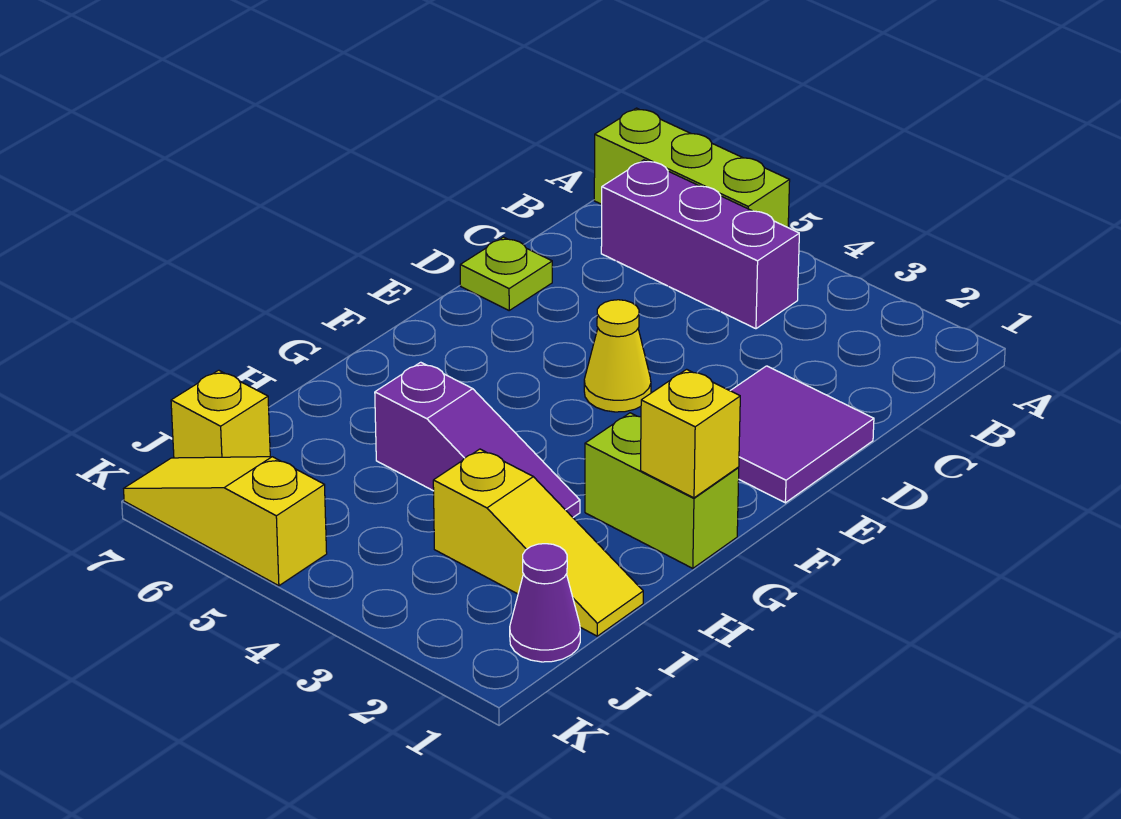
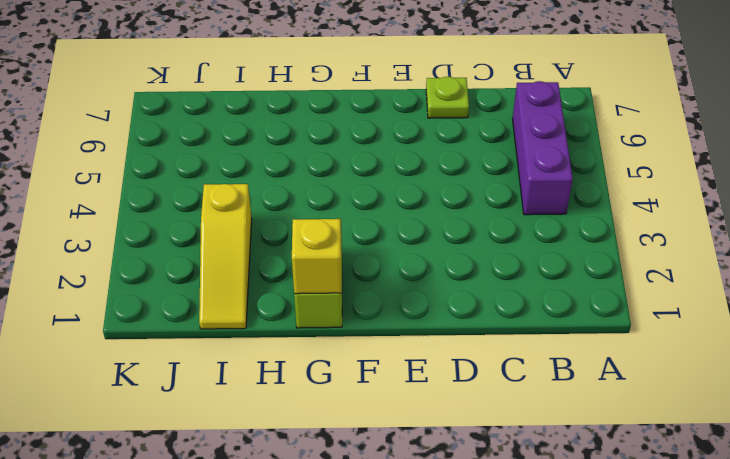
none -> lime brick A5:A7 level 1
none -> purple tile D1:E2 level 1
none -> yellow cone E4 level 1

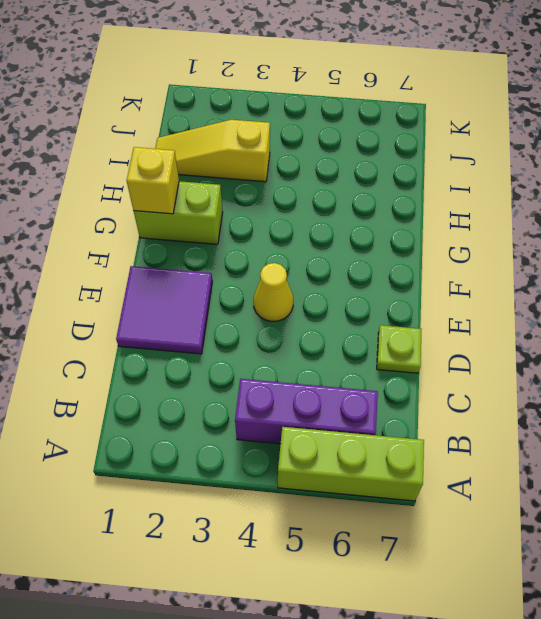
none -> purple slope H3:H5 level 1 top 5
none -> purple cone J1 level 1
none -> yellow brick J7 level 1

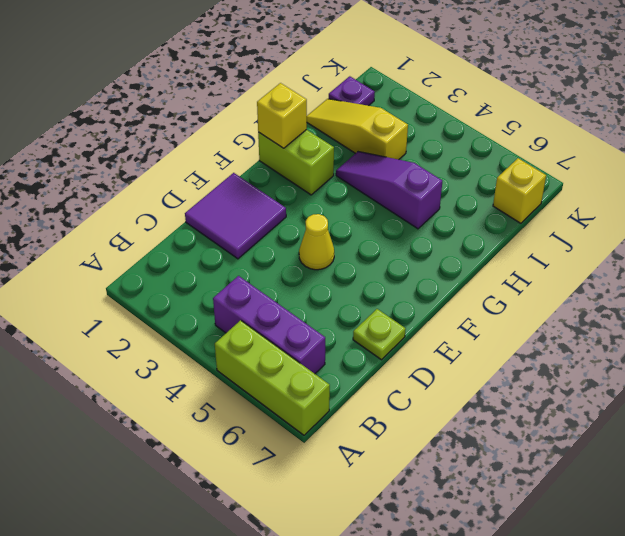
purple plate J1 level 1 -> purple cone J1 level 1
none -> yellow slope K5:K7 level 1 top 5

